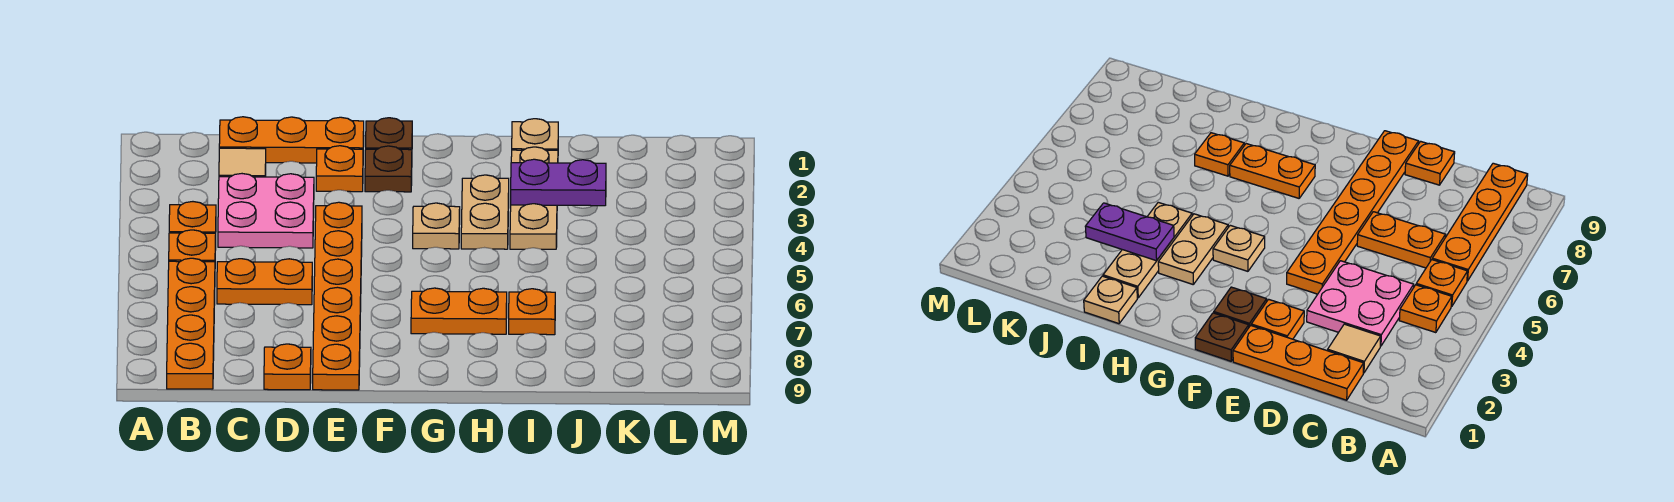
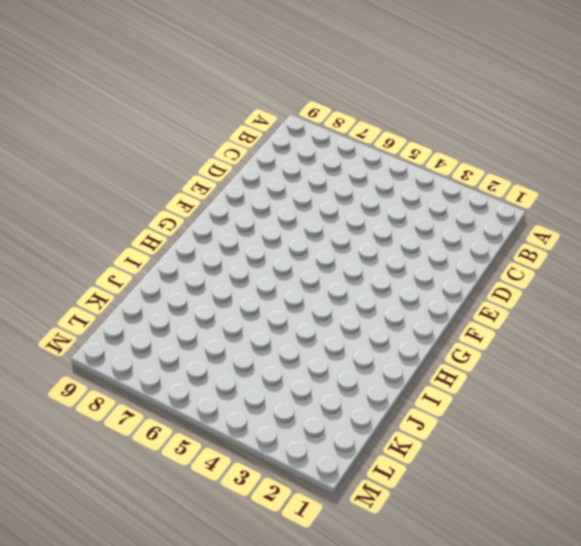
none -> orange plate B4 level 1
none -> orange plate B5 level 1
none -> orange plate B6:B9 level 1

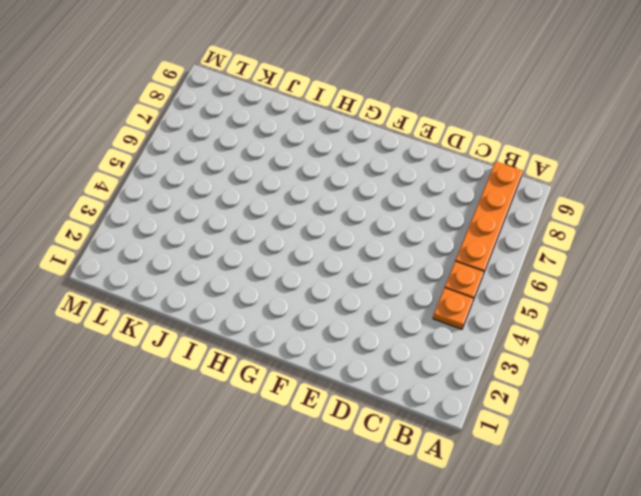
none -> orange plate C1:E1 level 1
none -> tan tile C2 level 1
none -> pink plate C3:D4 level 1

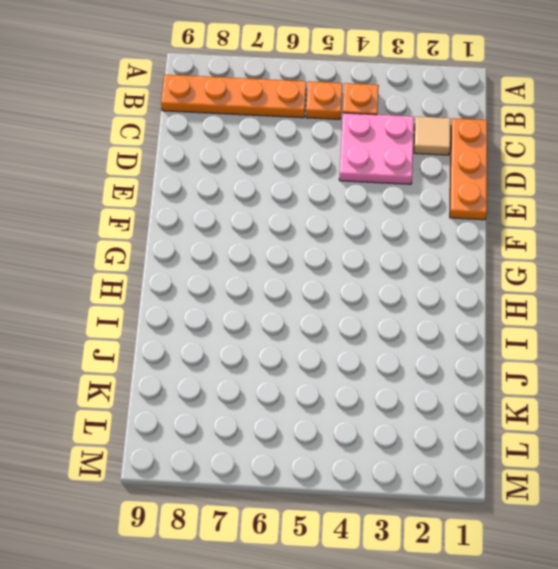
none -> orange plate C6:D6 level 1
none -> orange plate D9 level 1
none -> orange plate E2 level 1

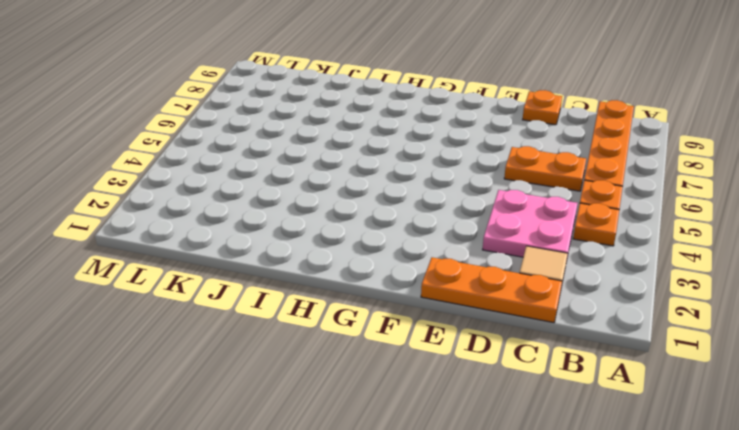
none -> orange plate E2 level 1
none -> orange plate E4:E9 level 1
none -> brown plate F1 level 1

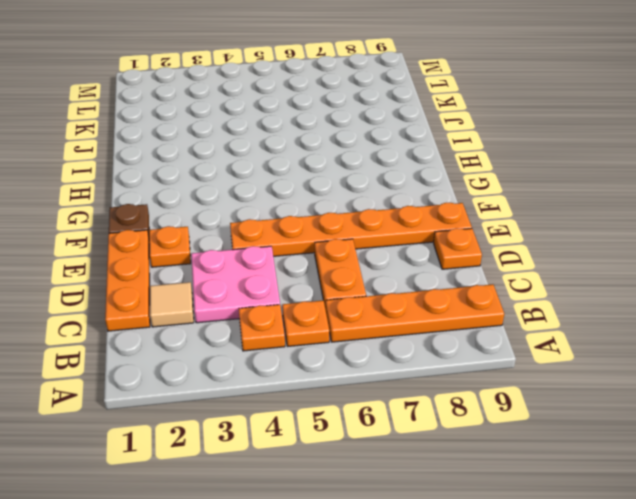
none -> brown plate F2 level 1
none -> tan plate G4 level 1
none -> orange plate G7:H7 level 1

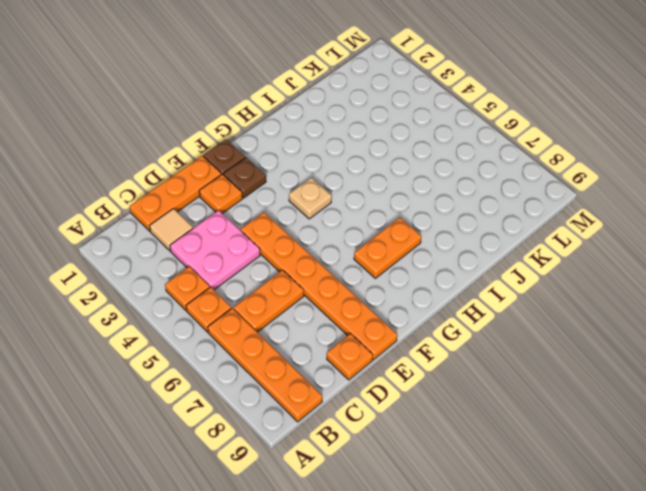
none -> tan plate H3:H4 level 1
none -> tan plate I1 level 1
none -> tan plate I2:I4 level 1

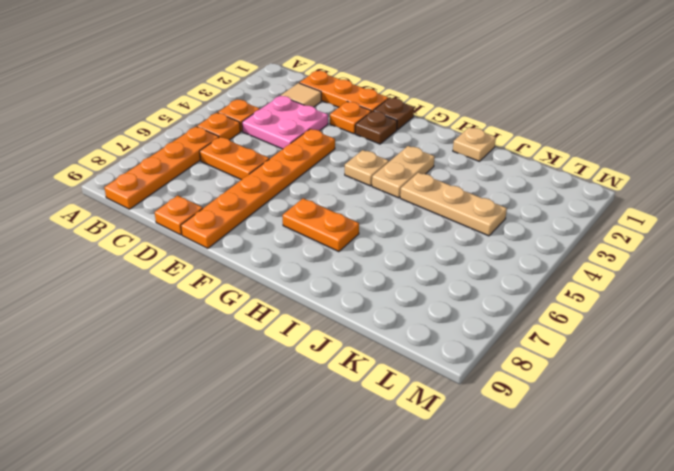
tan plate I4:K4 level 1 -> tan plate I2:I4 level 1
none -> orange plate I7 level 1
none -> purple plate I3:J3 level 2

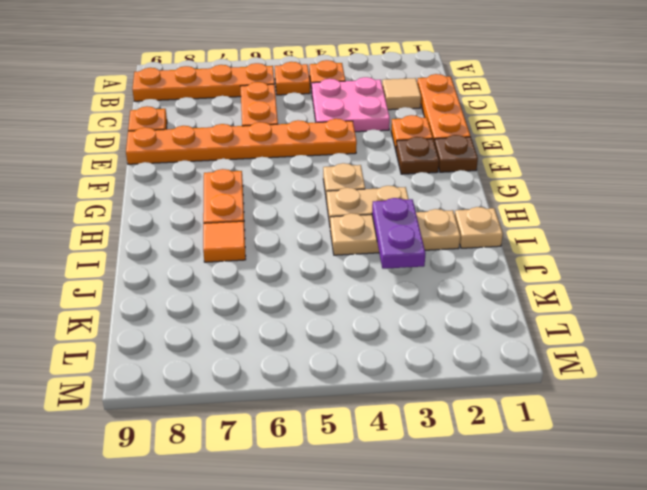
orange tile I7 level 1 -> orange plate I7 level 1

